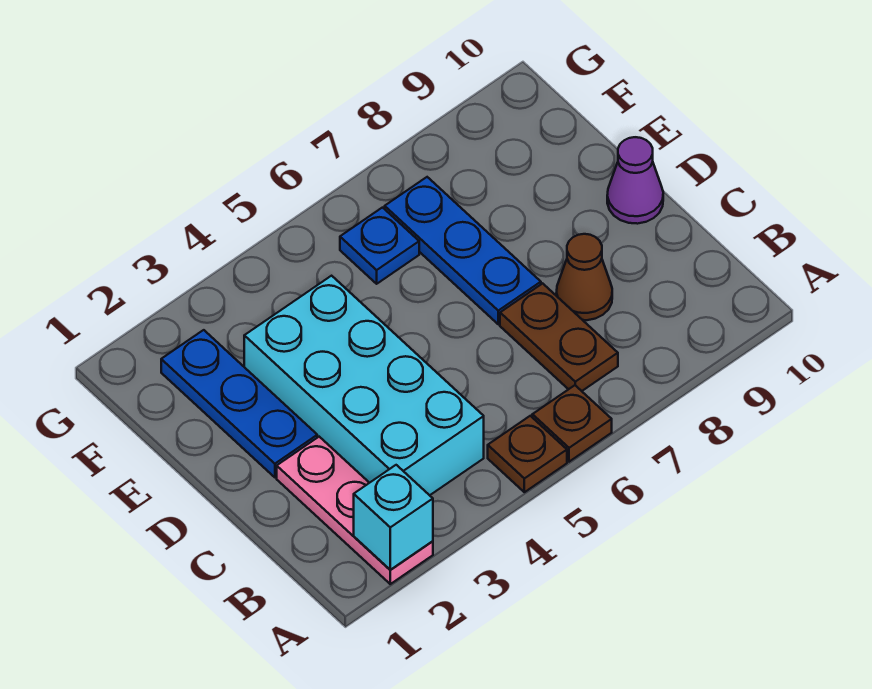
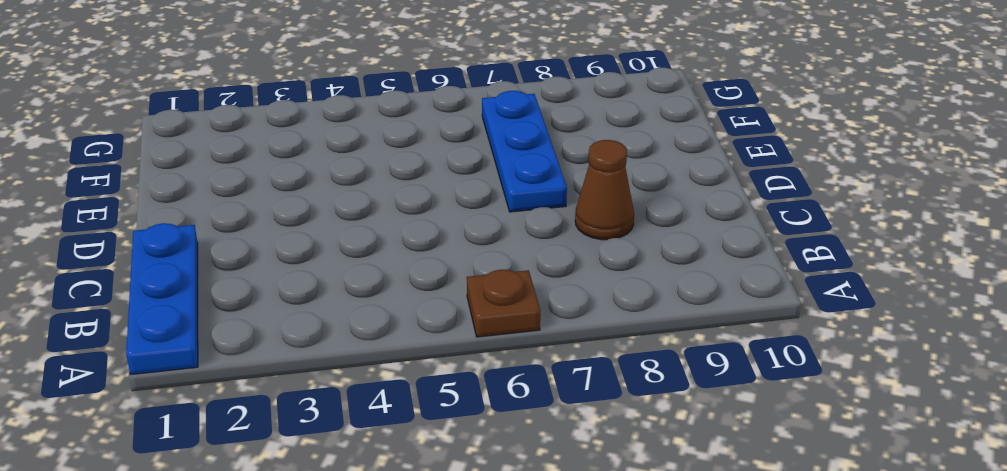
blue plate A1:C1 level 1 -> blue plate D2:F2 level 1
none -> pink plate A2:C2 level 1
none -> brown plate A5 level 1

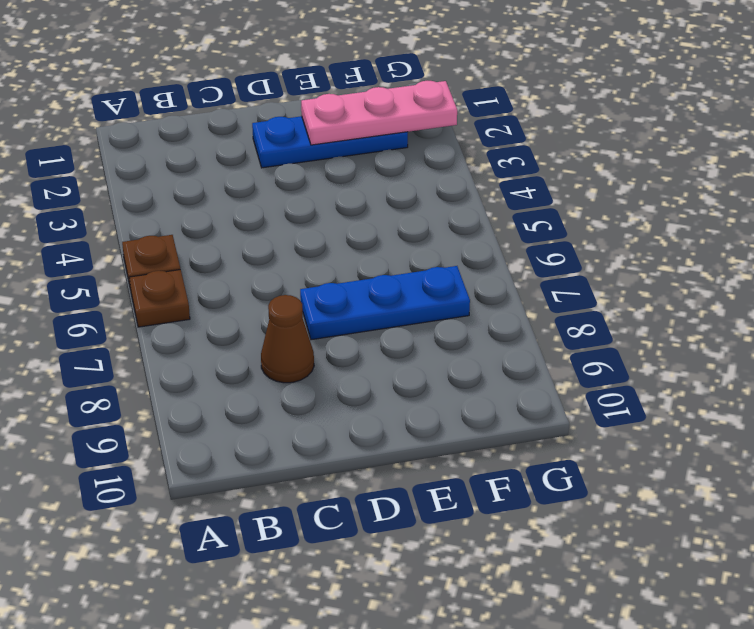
pink plate E2:G2 level 2 -> pink plate A2:C2 level 1
none -> cyan brick B3:E4 level 1
none -> brown plate B7:C7 level 1

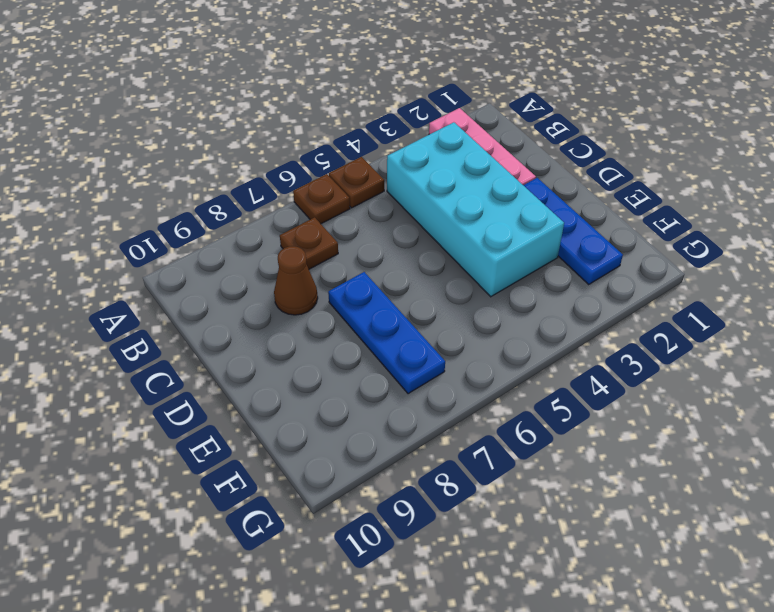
brown plate B7 level 1 -> brown plate B7:C7 level 1
none -> purple cone D10 level 1
none -> blue plate F6 level 1

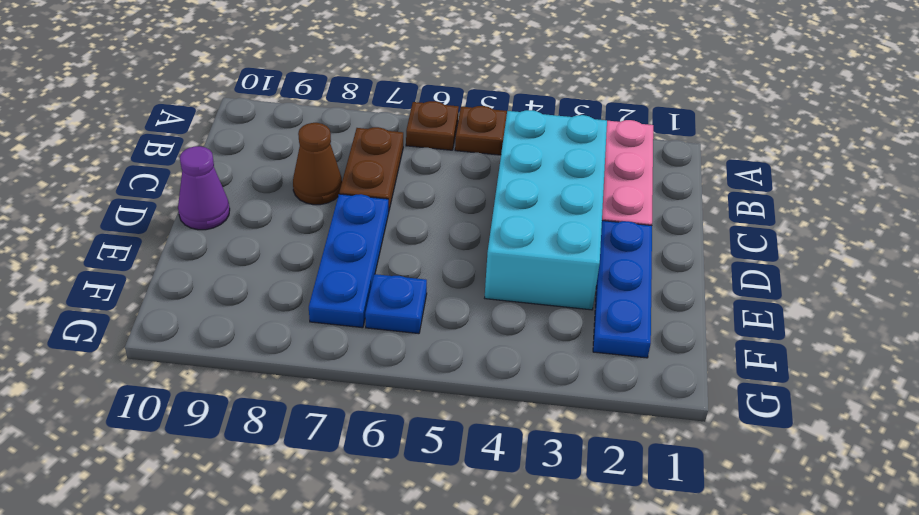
none -> cyan brick A2 level 2

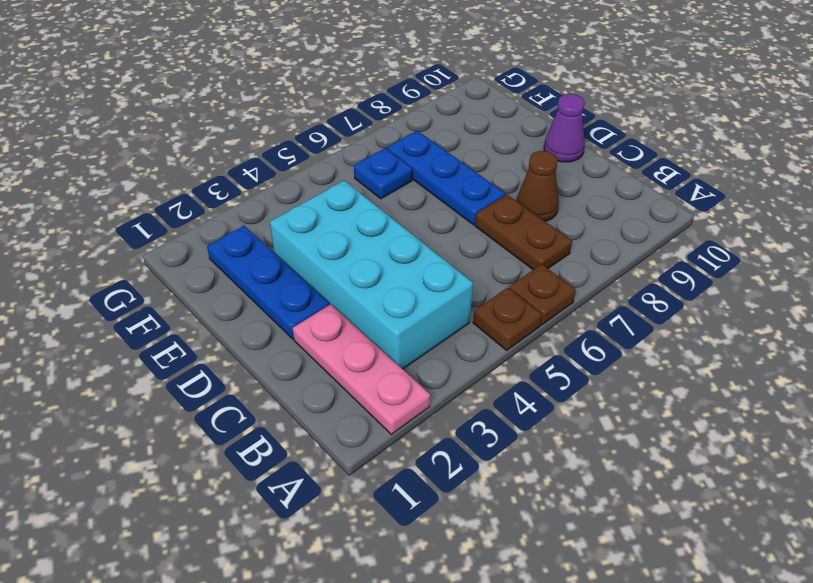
none -> cyan brick A2 level 2

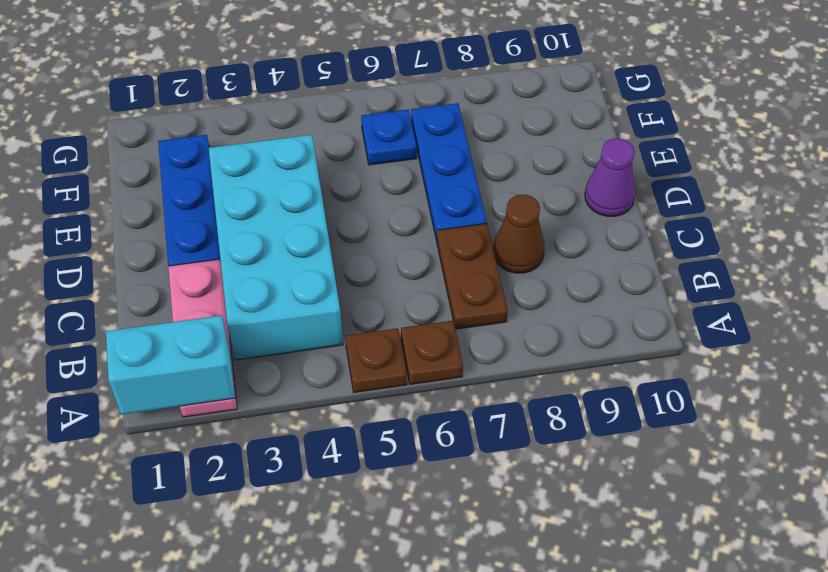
cyan brick A1:A2 level 2 -> cyan brick A2 level 2

